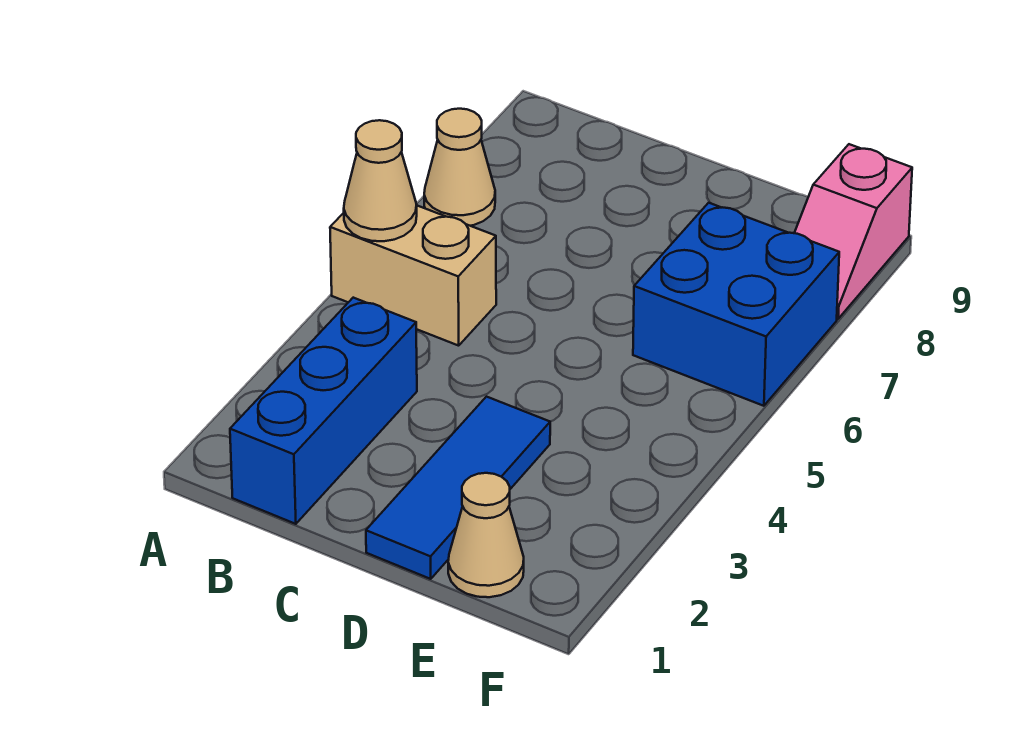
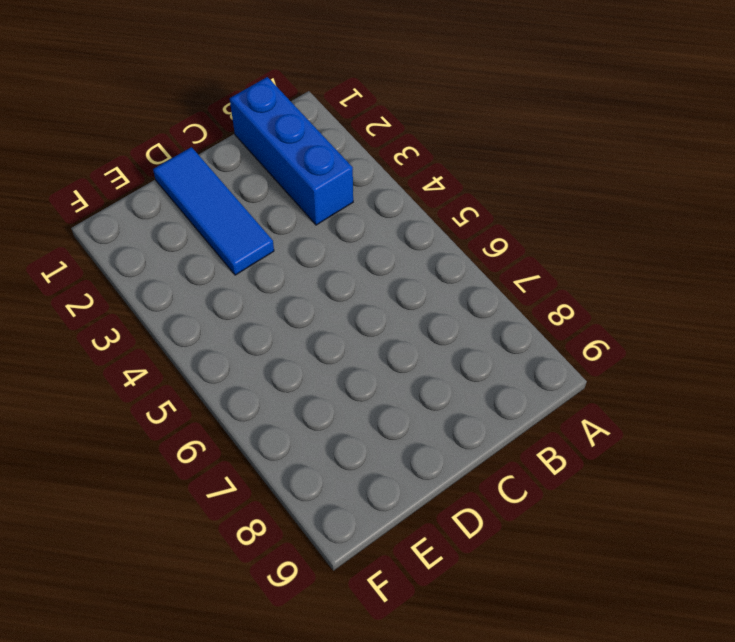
none -> tan brick A5:B5 level 1
none -> tan cone A7 level 1

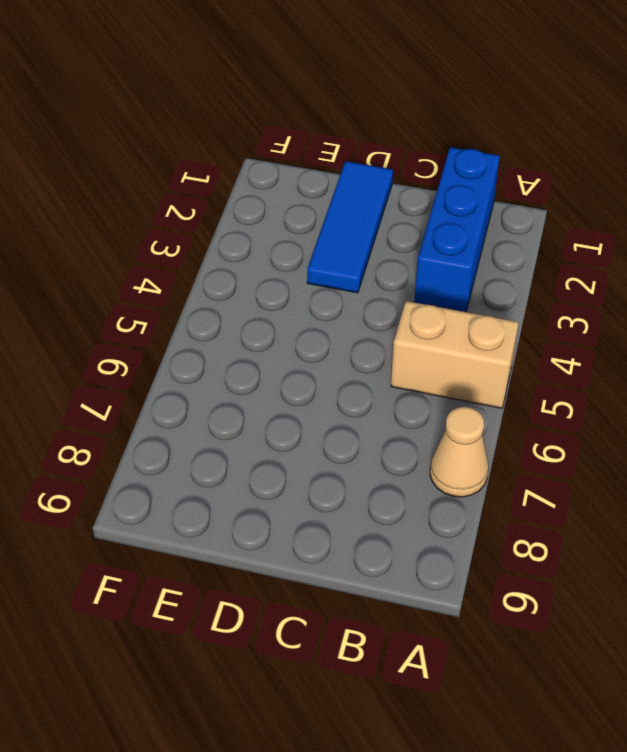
none -> tan cone E1 level 1
none -> blue brick E6:F7 level 1

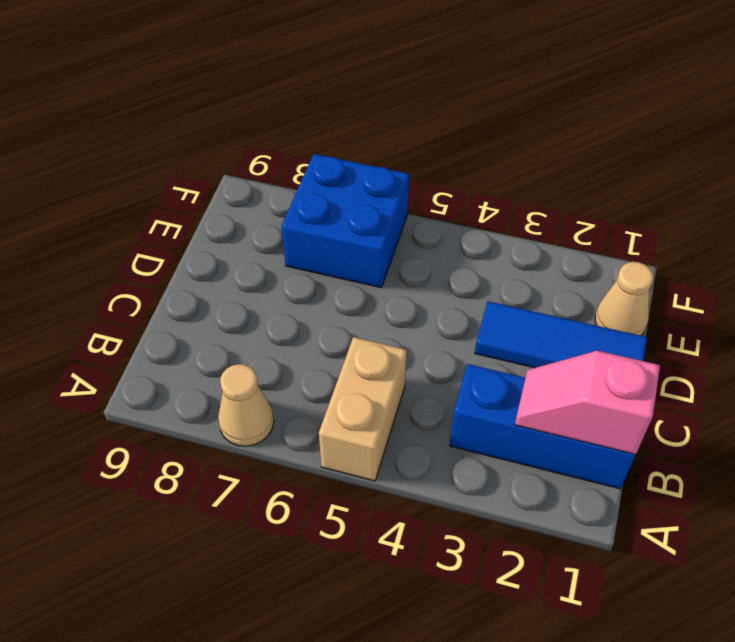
pink slope B1:B2 level 2 top 1 -> pink slope F8:F9 level 1 top 9
none -> tan cone A5 level 2

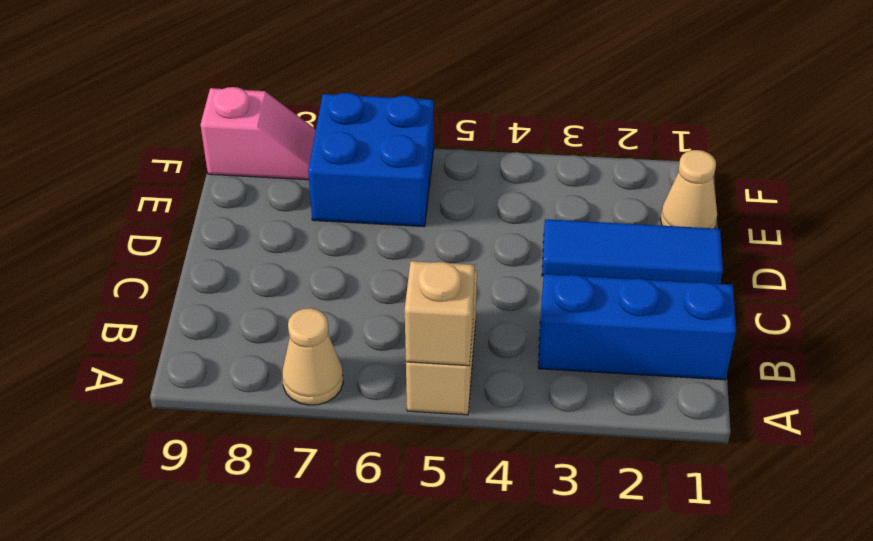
tan brick A5 level 2 -> tan cone A5 level 2

